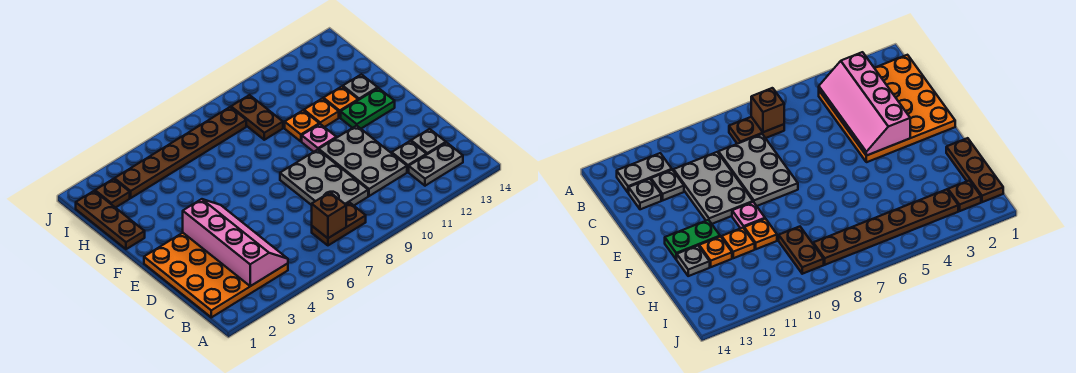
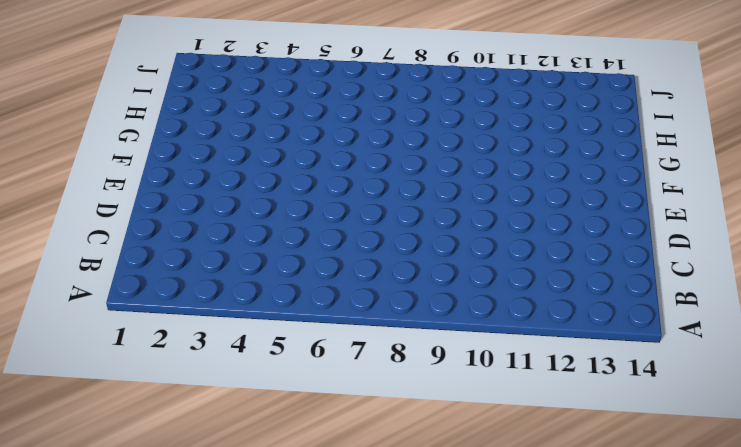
none -> orange plate B1:E4 level 1
none -> brown plate B7:B8 level 1
none -> grey plate B12:B13 level 1

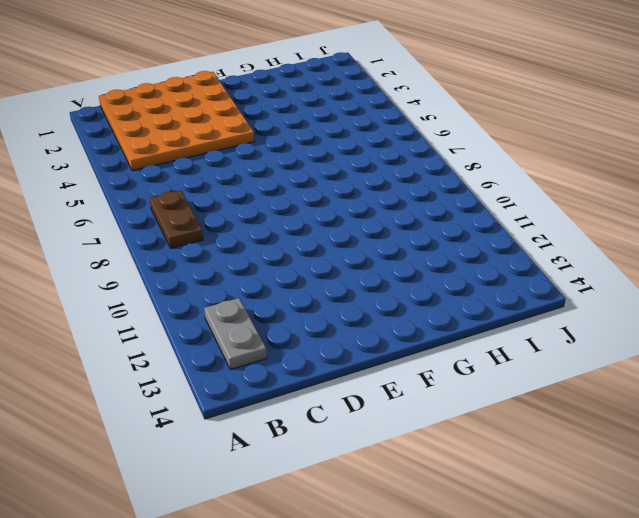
none -> grey plate C8:E9 level 1
none -> grey plate C10:E11 level 1
none -> grey plate C12 level 1

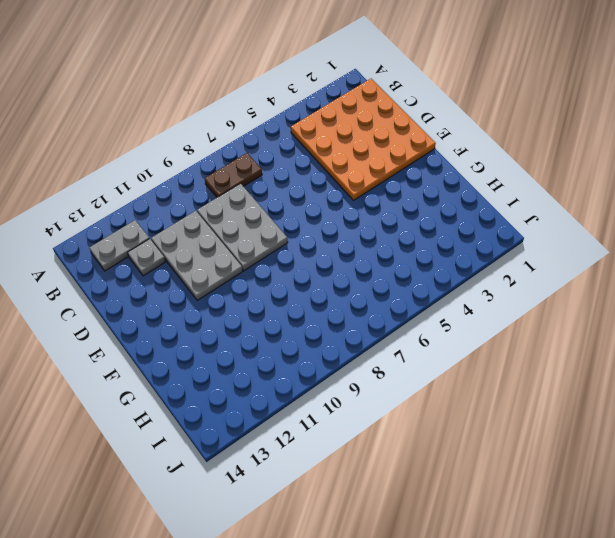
none -> grey plate C13 level 1
none -> pink plate F10 level 1
none -> green plate F12:F13 level 1

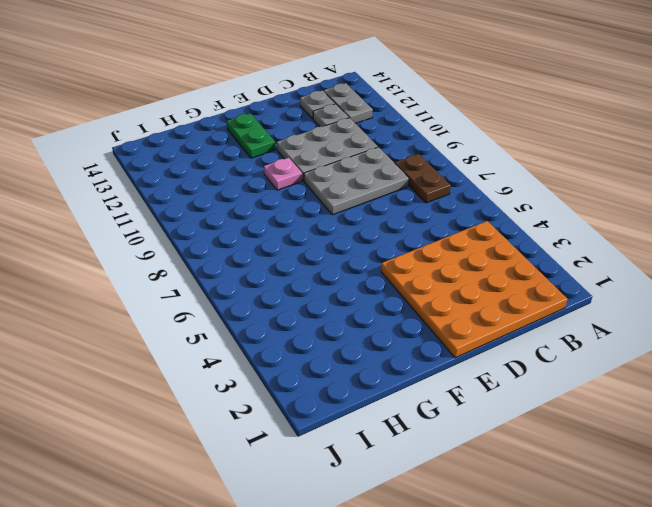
none -> brown plate G1:I1 level 1
none -> orange plate G10 level 1
none -> orange plate G11 level 1

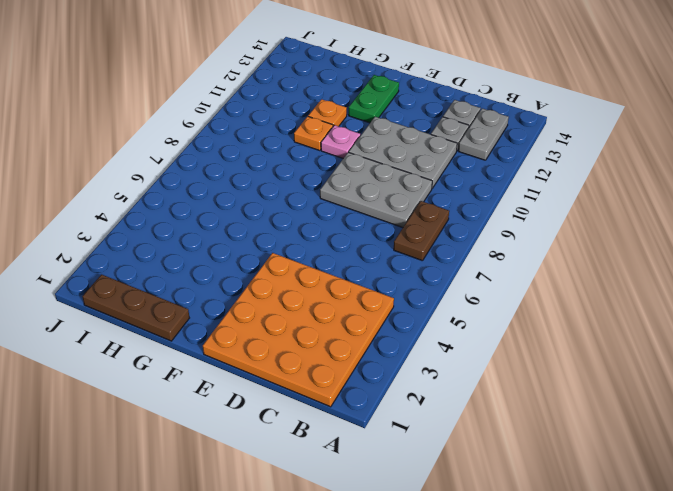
none -> orange plate G12 level 1
none -> grey plate G13 level 1
none -> brown plate H9:I9 level 1

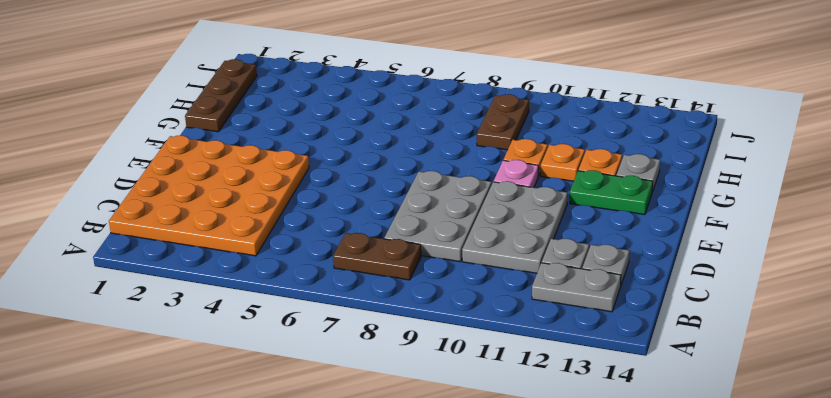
none -> brown plate I2 level 1
none -> brown plate I3:I8 level 1
none -> pink slope B3:E4 level 2 top 3

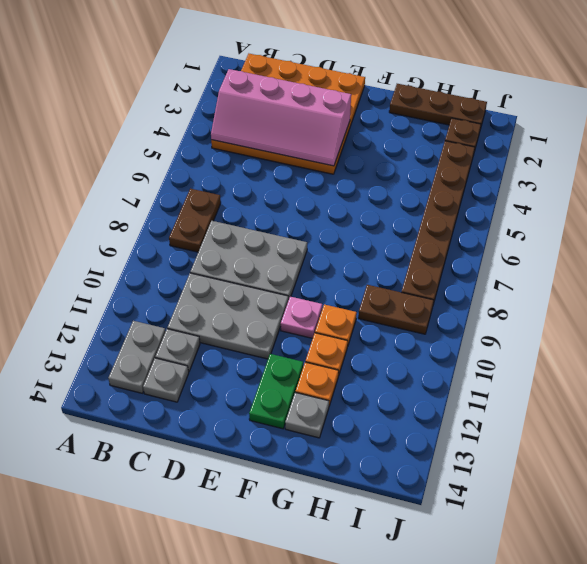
none -> brown brick B7 level 2

